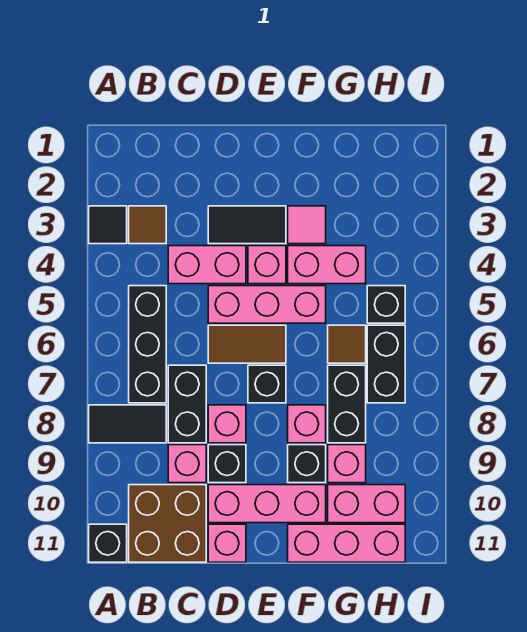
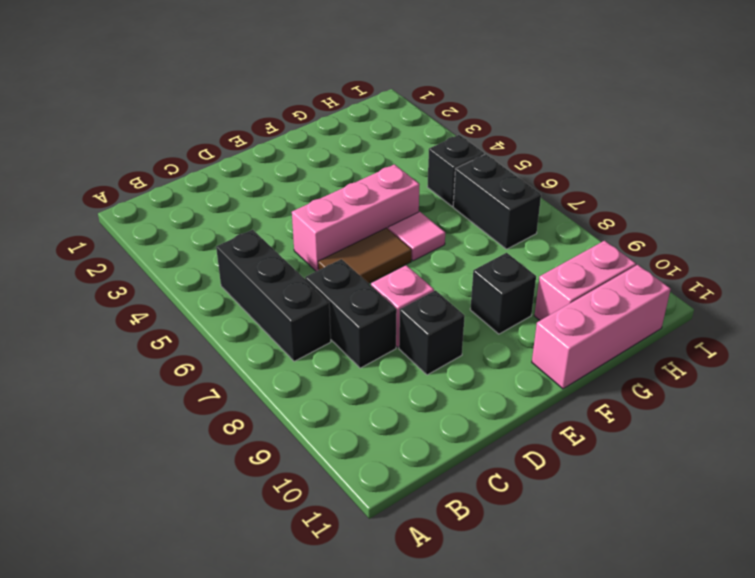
pink tile F6 level 1 -> pink tile F3 level 1
none -> black tile A3 level 1
none -> black tile A8:B8 level 1
none -> black brick A11 level 1

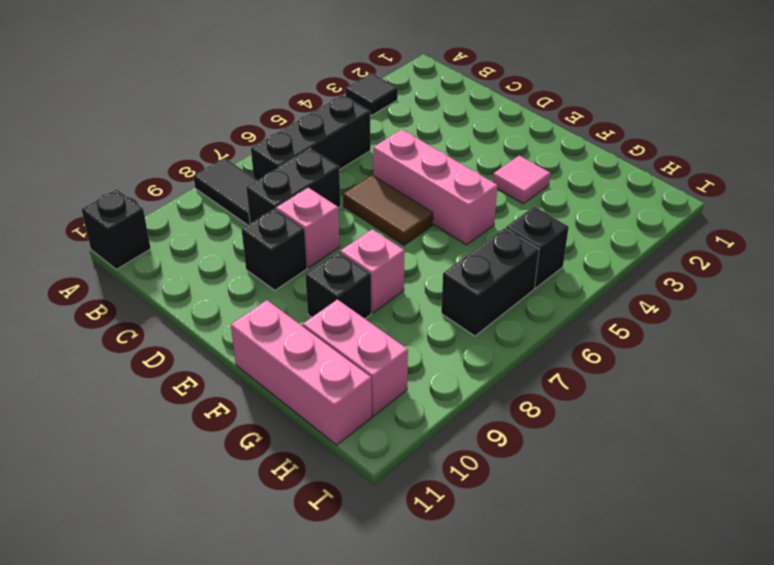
none -> brown tile B3 level 1
none -> brown brick B10:C11 level 1
none -> pink brick C4:D4 level 1

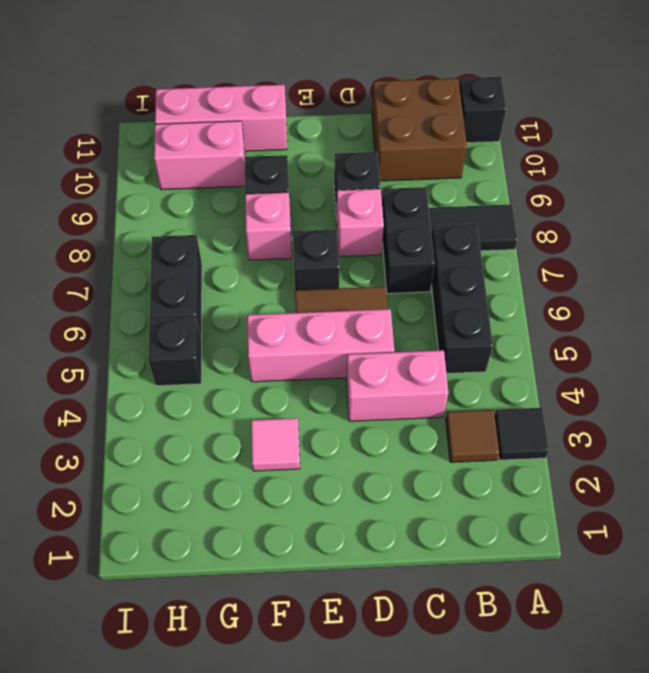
none -> pink brick C9 level 1
none -> black tile D3:E3 level 1
none -> pink brick D10:F10 level 1

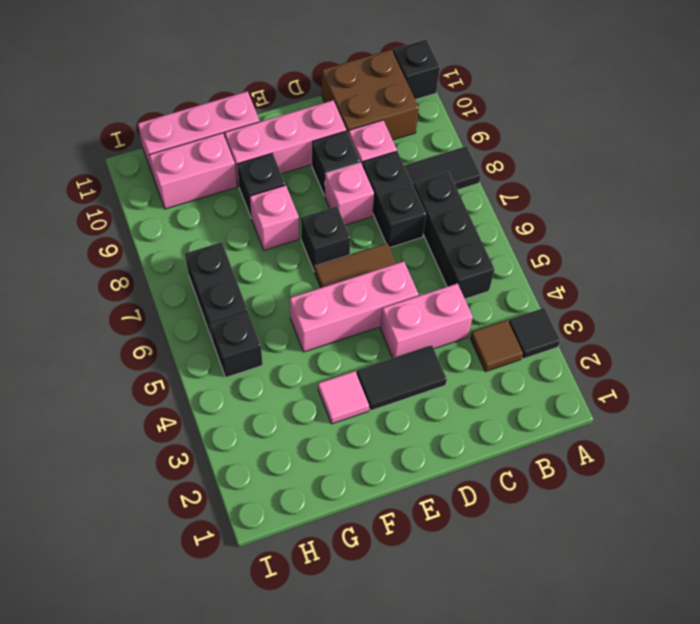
none -> pink brick D11 level 1
none -> pink brick E4 level 1
none -> pink brick F4:G4 level 1

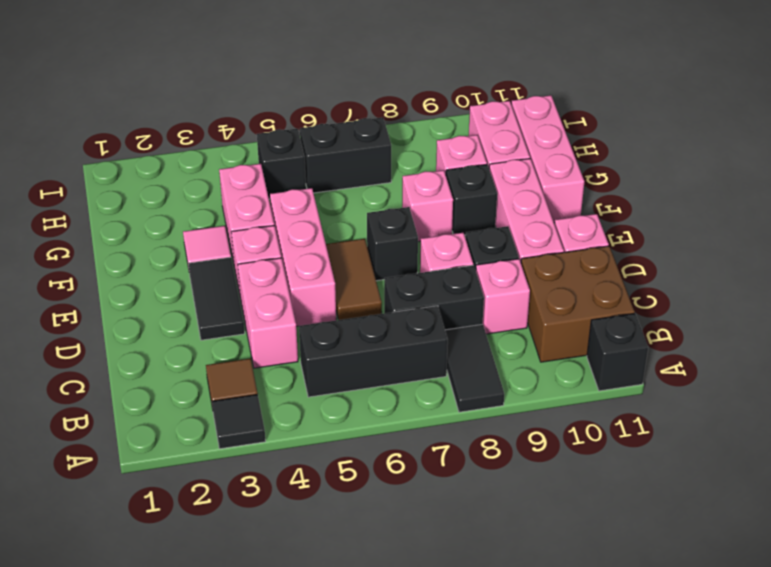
none -> brown tile G6 level 1
none -> black brick G7:G8 level 1

